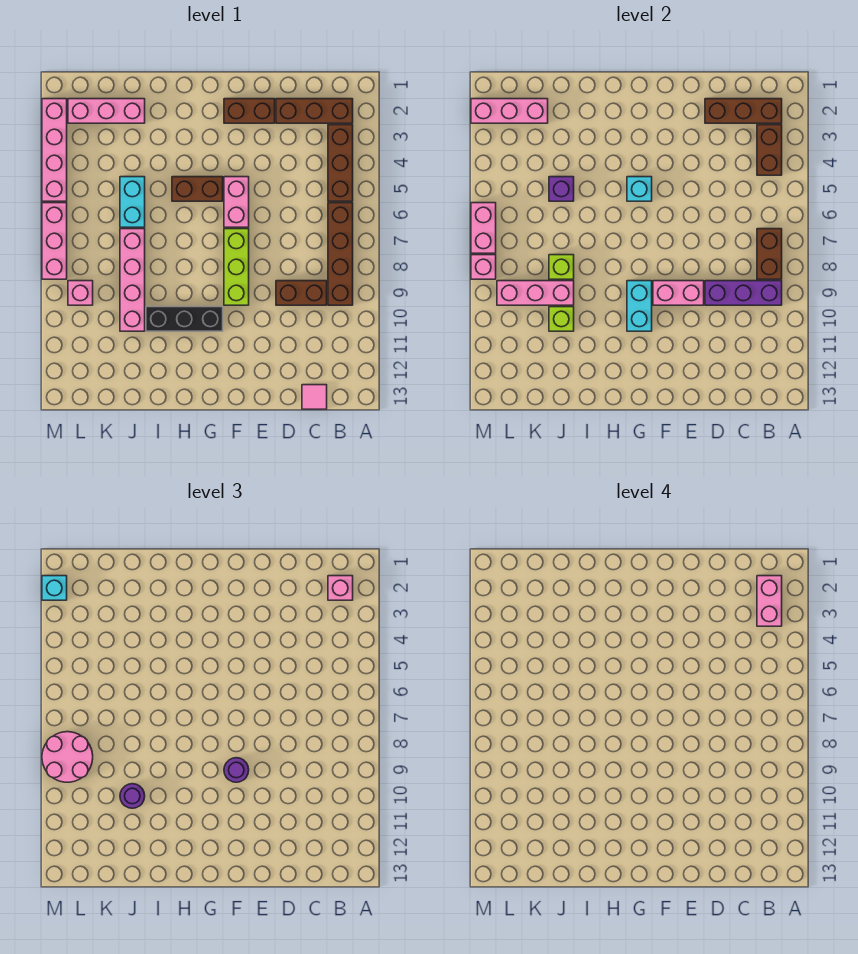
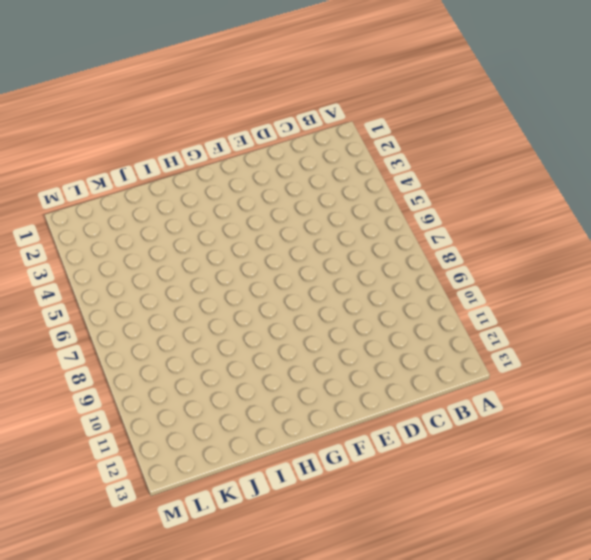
none -> brown brick B2:D2 level 1
none -> brown brick B3:B5 level 1
none -> brown brick B6:B9 level 1
none -> brown brick C9:D9 level 1

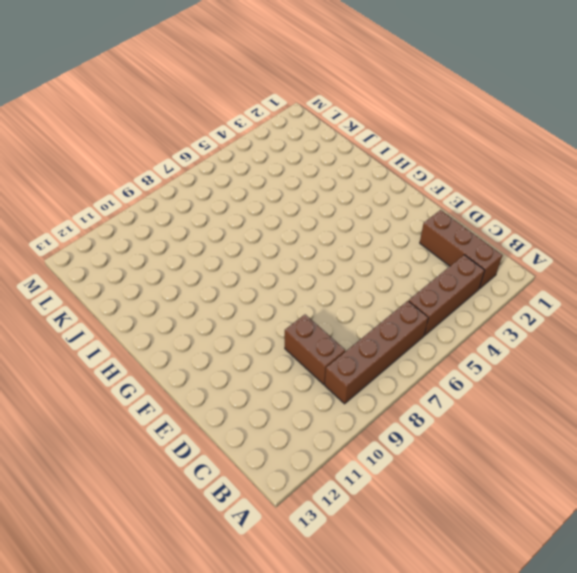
none -> pink tile C13 level 1
none -> brown brick E2:F2 level 1
none -> pink brick F5:F6 level 1
none -> lime brick F7:F9 level 1

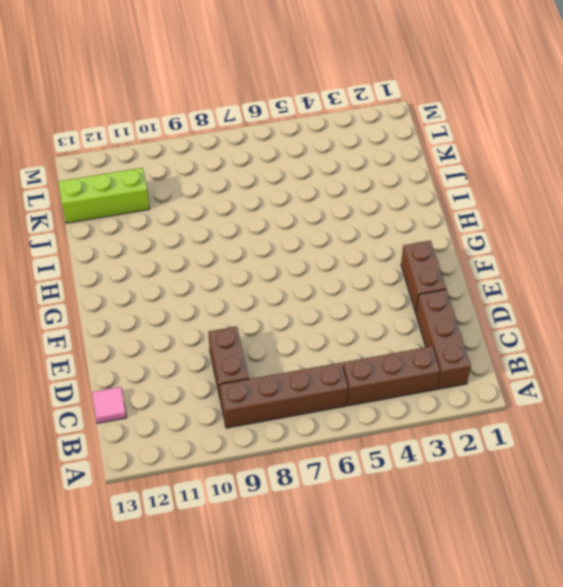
lime brick K11:K13 level 1 -> lime brick F7:F9 level 1
none -> pink brick F5:F6 level 1
none -> brown brick G5:H5 level 1
none -> black brick G10:I10 level 1
none -> pink brick J2:L2 level 1

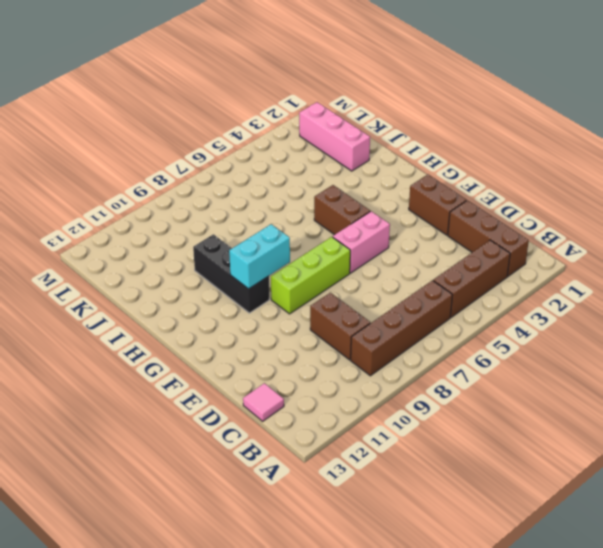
none -> cyan brick J5:J6 level 1
none -> pink brick J7:J10 level 1
none -> pink brick L9 level 1
none -> pink brick M2:M5 level 1

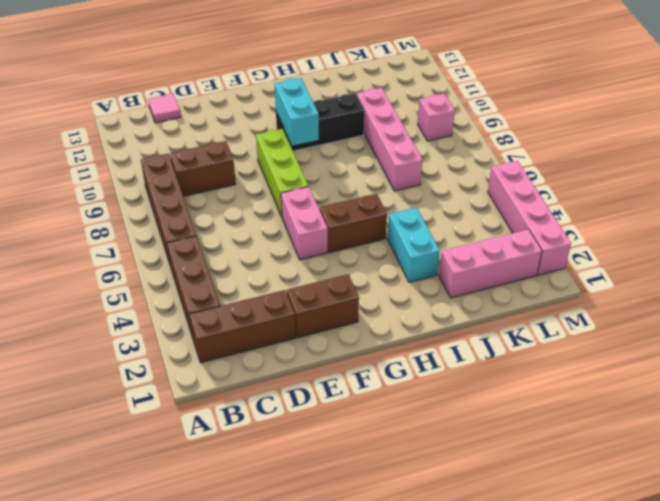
cyan brick I3:I4 level 1 -> cyan brick J5:J6 level 1
none -> pink brick M6:M8 level 1
none -> brown brick B2:D2 level 2
none -> brown brick B3:B4 level 2
none -> brown brick B7:B8 level 2

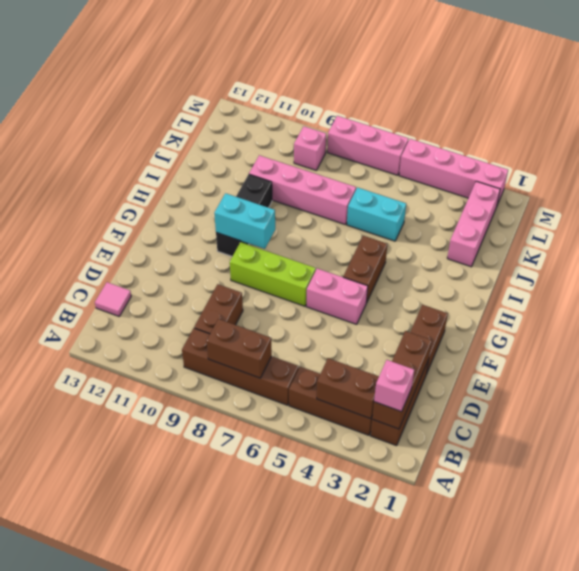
none -> purple brick B9:D9 level 2
none -> pink brick E9:F9 level 2
none -> cyan brick G5 level 2
none -> purple brick J5 level 2

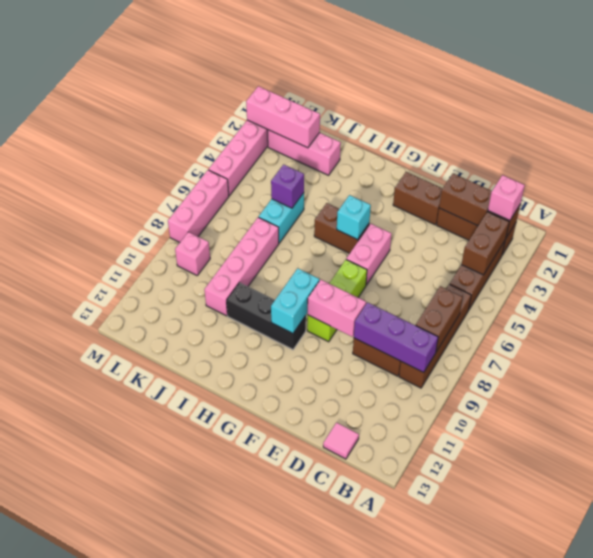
none -> lime brick J8 level 2
none -> pink brick J9:L9 level 2
none -> lime brick J10 level 2
none -> pink brick M6:M7 level 2

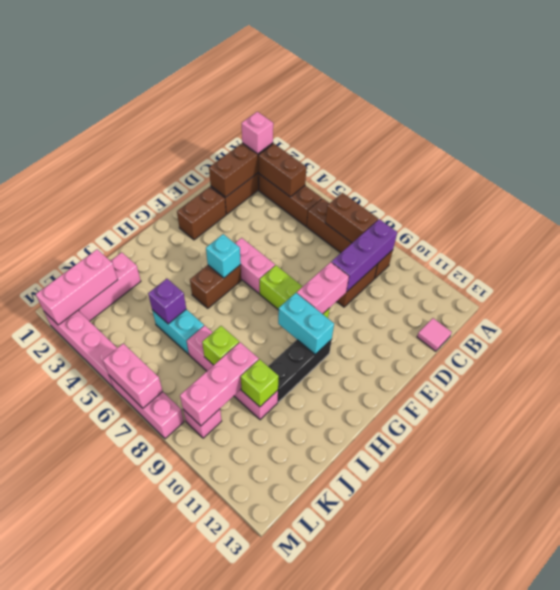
none -> pink brick M8 level 2
none -> purple round brick F9 level 3
none -> purple round brick J10 level 3
none -> pink round brick L8:M9 level 3

